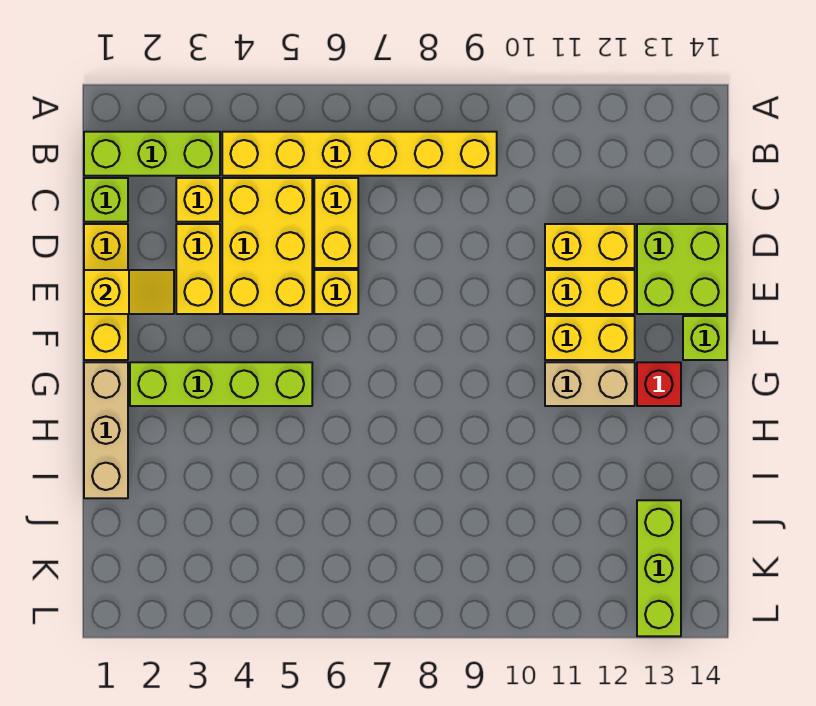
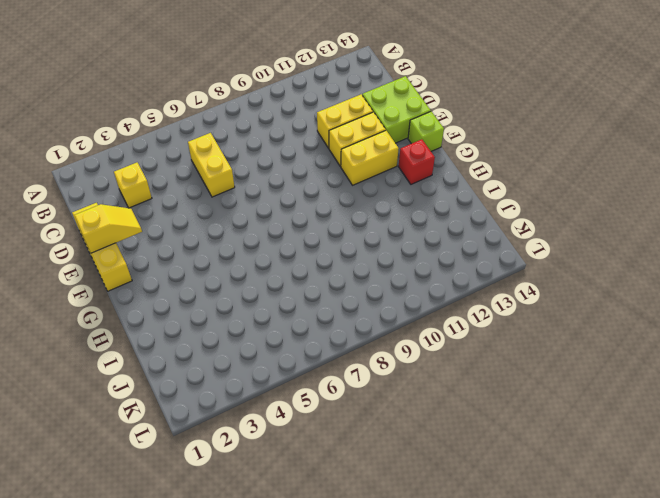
none -> lime brick B1:B3 level 1
none -> yellow brick B4:B9 level 1
none -> lime brick C1 level 1

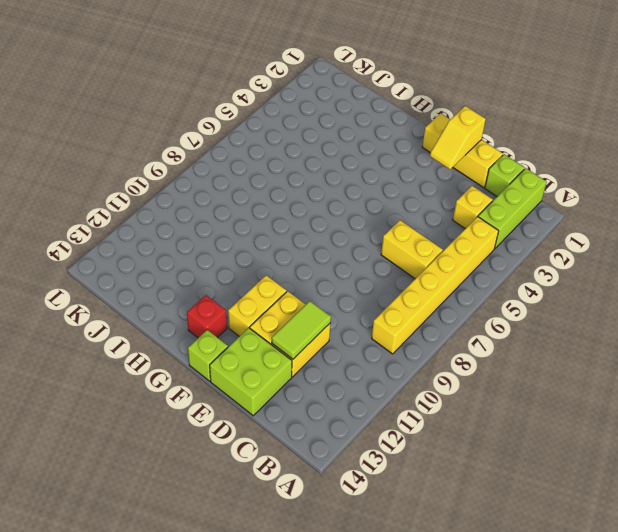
lime tile D11:D12 level 2 -> none
none -> yellow brick C4:E5 level 1
none -> yellow brick D3:E3 level 1
none -> yellow brick E6 level 1

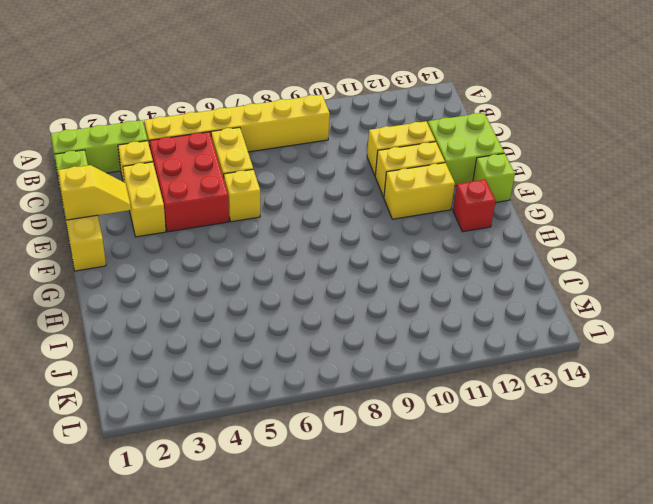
red brick C4:E5 level 1 -> yellow brick C4:E5 level 1
none -> tan brick G1:I1 level 1
none -> lime brick G2:G5 level 1
none -> tan brick G11:G12 level 1

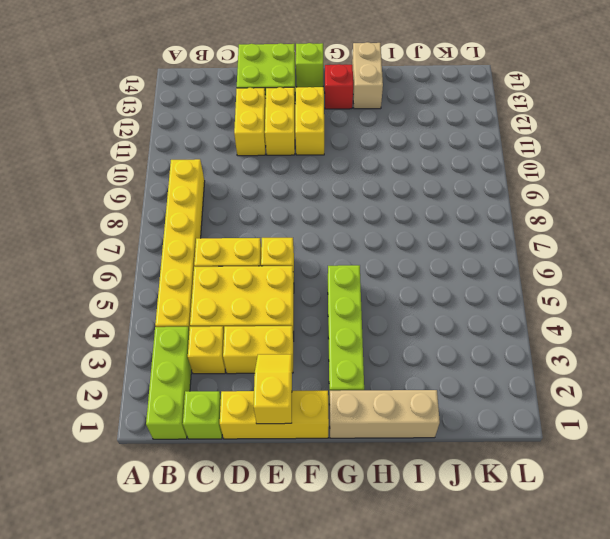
tan brick H13:H14 level 1 -> tan brick G11:G12 level 1
none -> lime brick J13:L13 level 1

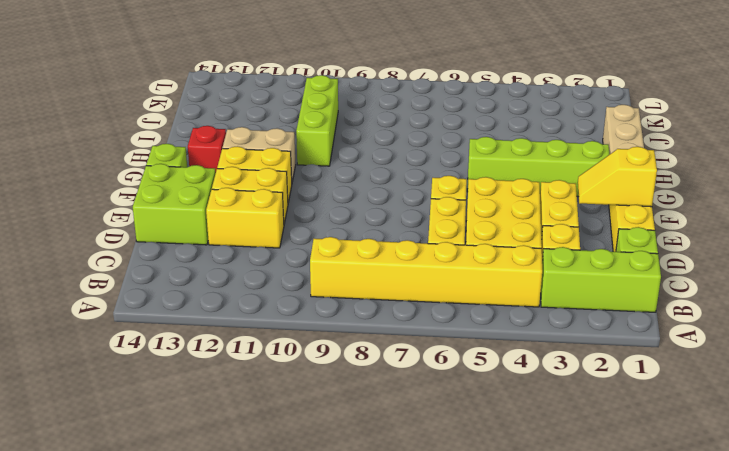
lime brick H10:J10 level 1 -> lime brick J13:L13 level 1

